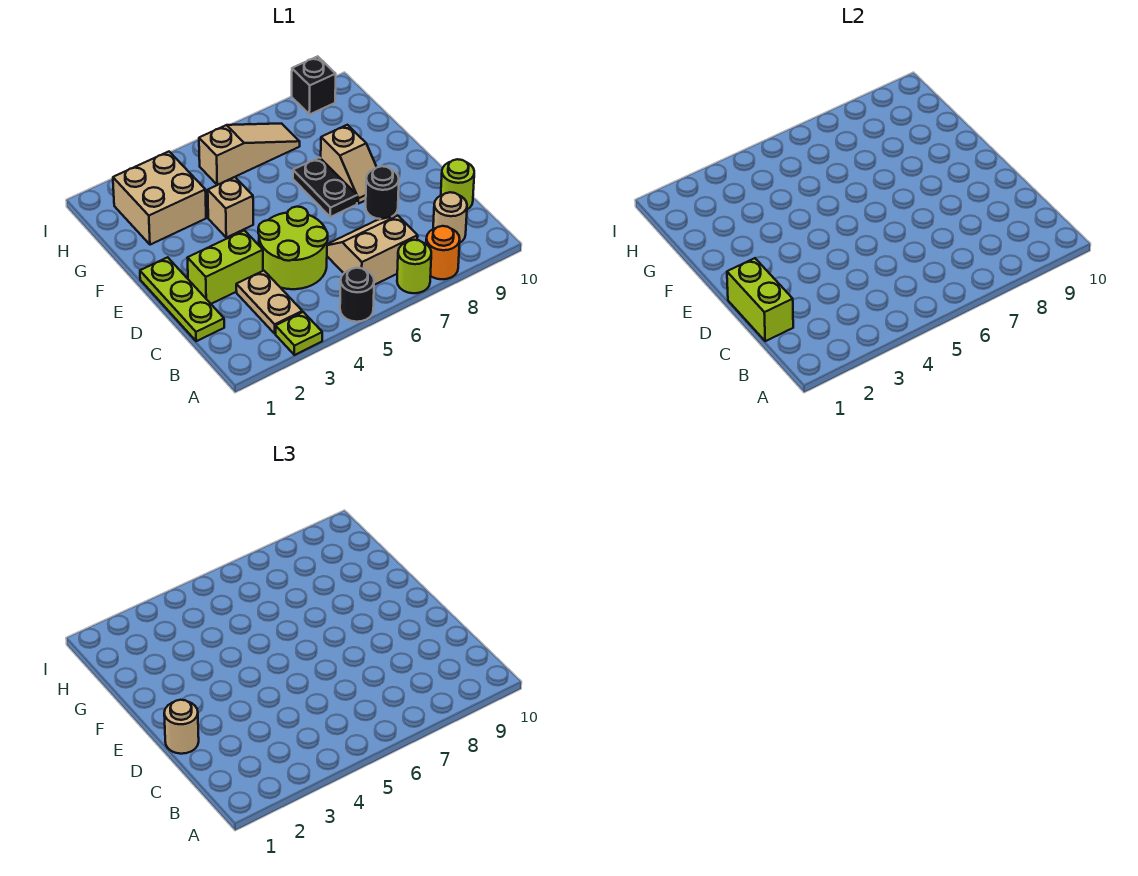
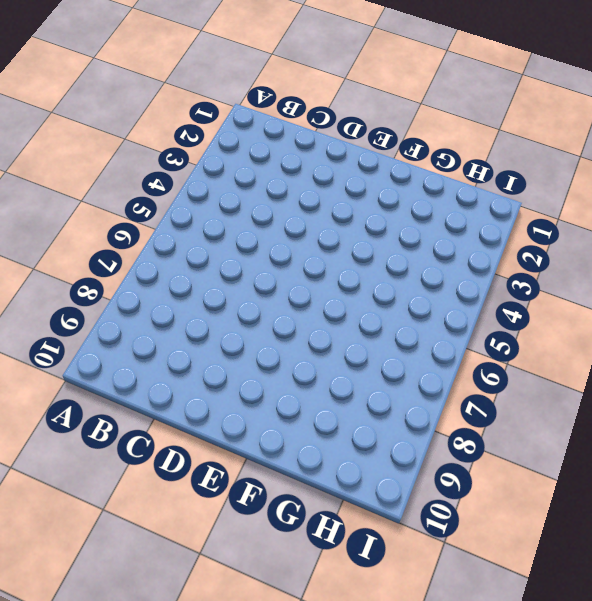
none -> lime plate A3 level 1
none -> black round brick A5 level 1
none -> lime round brick A7 level 1

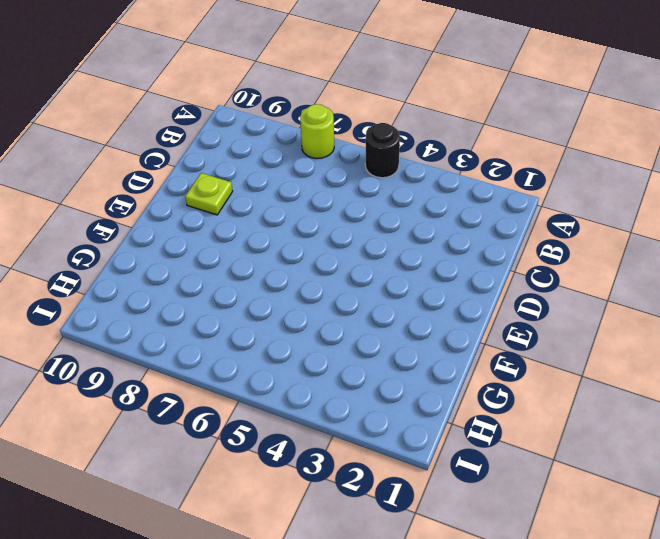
lime plate D9 level 1 -> lime plate A3 level 1
none -> orange round brick A8 level 1
none -> tan plate B3:C3 level 1
none -> tan slope B6:C7 level 1 top B

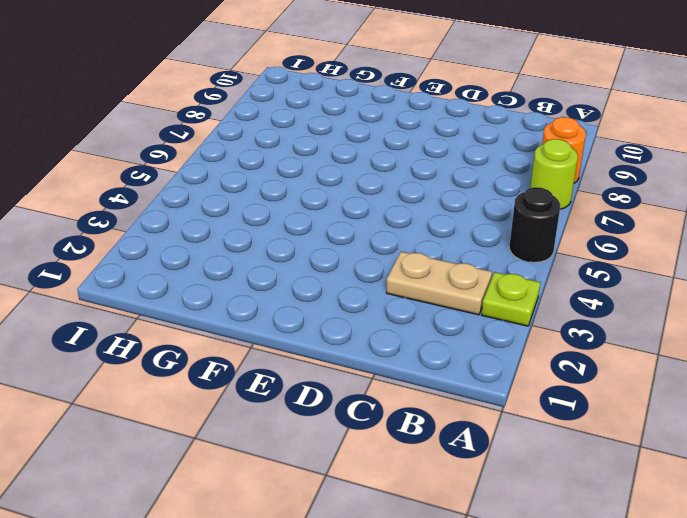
none -> tan slope B6:C7 level 1 top B
none -> tan round brick B9 level 1
none -> lime plate C1:E1 level 1

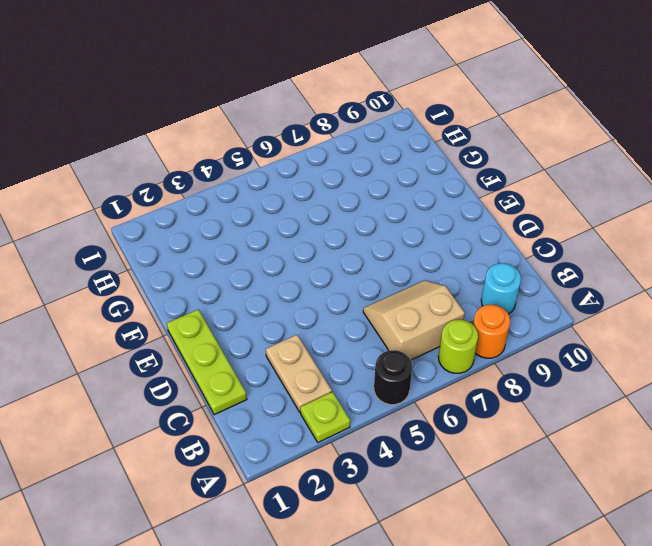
cyan round brick B9 level 1 -> tan round brick B9 level 1
none -> lime round brick C4:D5 level 1
none -> lime round brick C10 level 1
none -> lime brick D2:D3 level 1

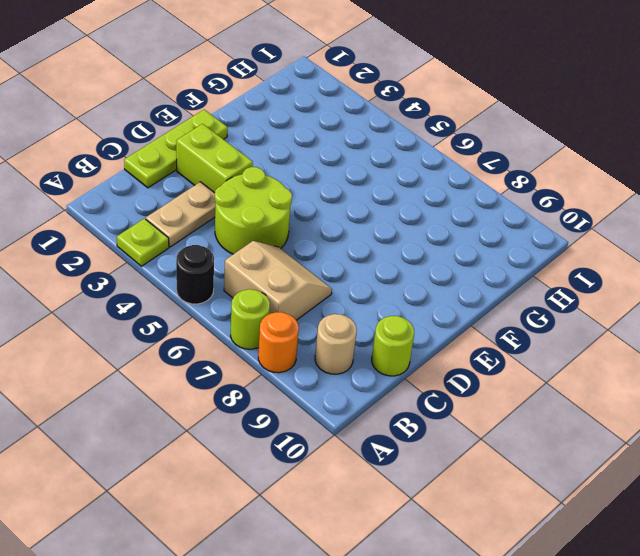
none -> black round brick D8 level 1
none -> black plate E7:F7 level 1
none -> tan slope E8:F8 level 1 top F

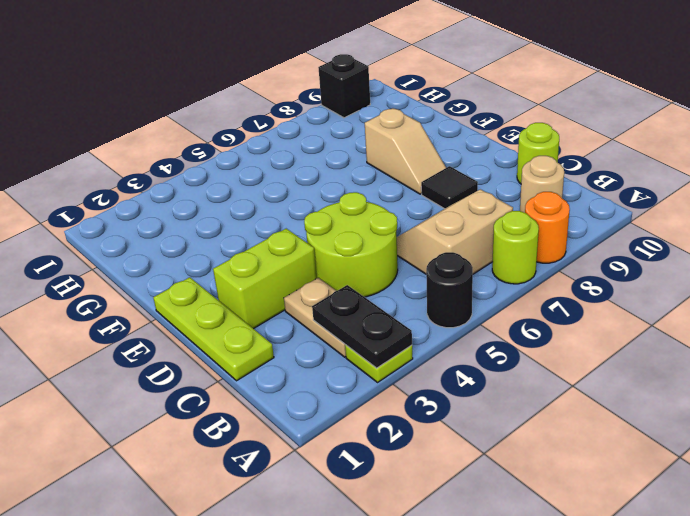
black plate A3:B3 level 2 -> black plate E7:F7 level 1
black tile D8 level 1 -> black round brick D8 level 1
none -> tan brick F4 level 1
none -> tan brick G2:H3 level 1
none -> tan slope H5:H7 level 1 top 5

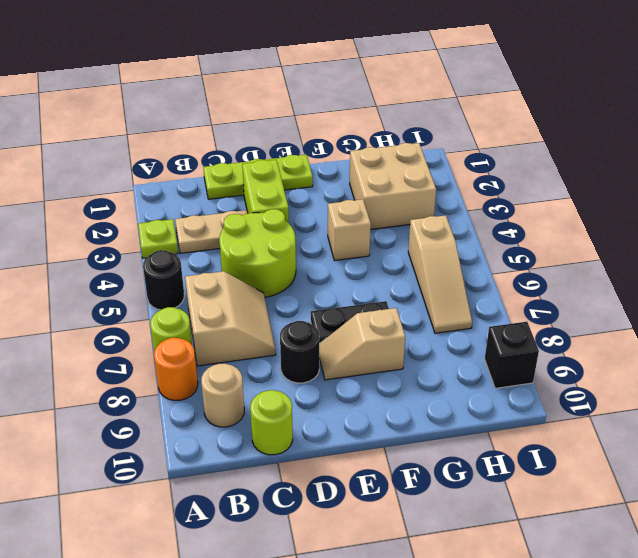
none -> lime brick C1:D1 level 2
none -> tan round brick D1 level 3

